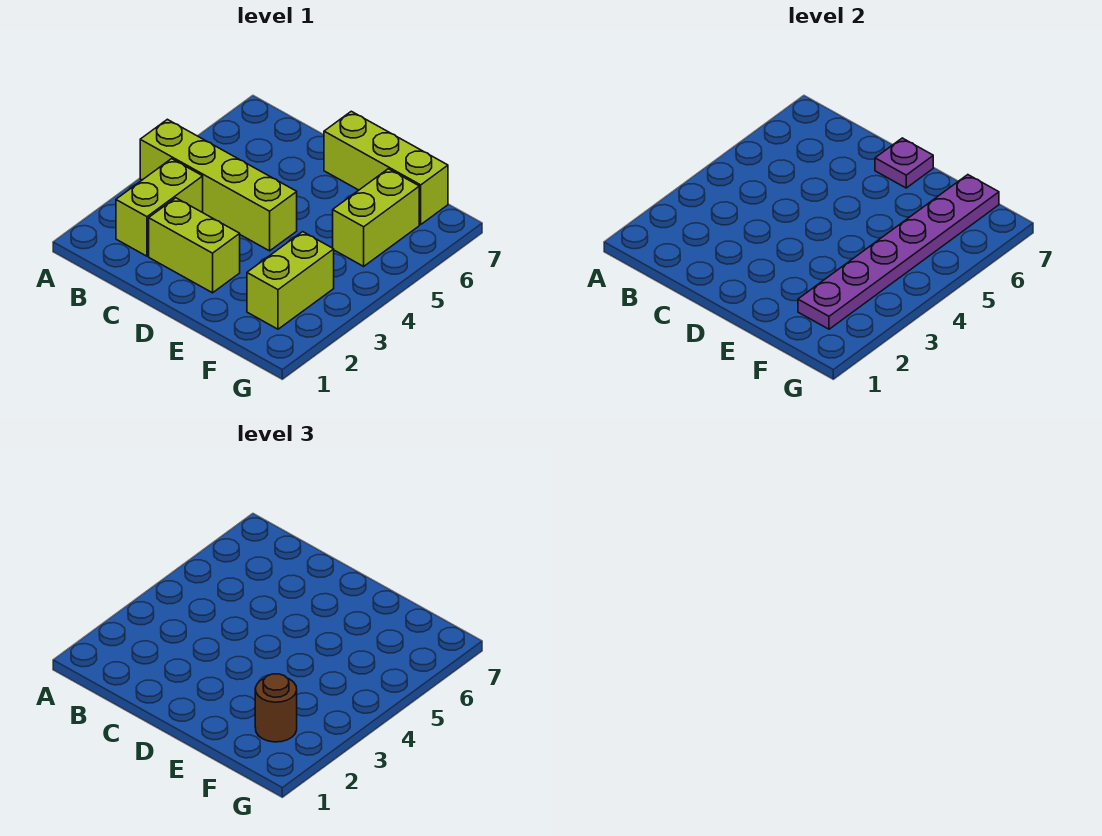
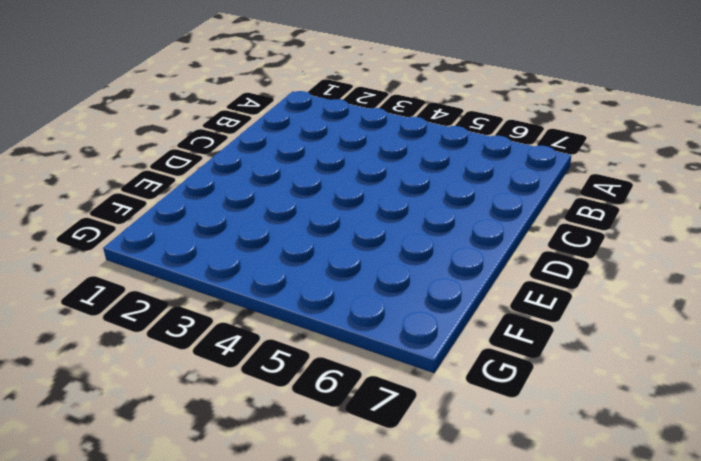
none -> lime brick A4:D4 level 1
none -> lime brick B2:B3 level 1

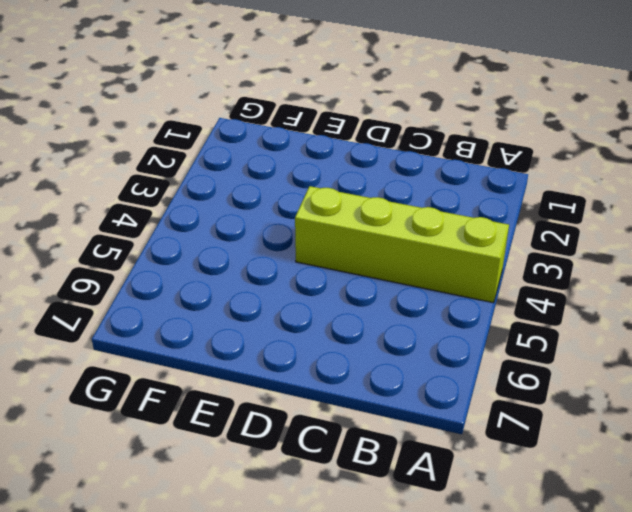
none -> lime brick B2:B3 level 1
none -> lime brick C2:D2 level 1

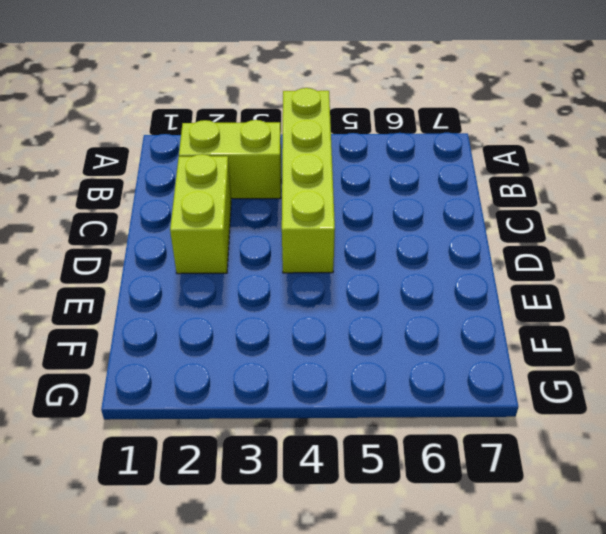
none -> lime brick D7:F7 level 1
none -> lime brick F2:F3 level 1

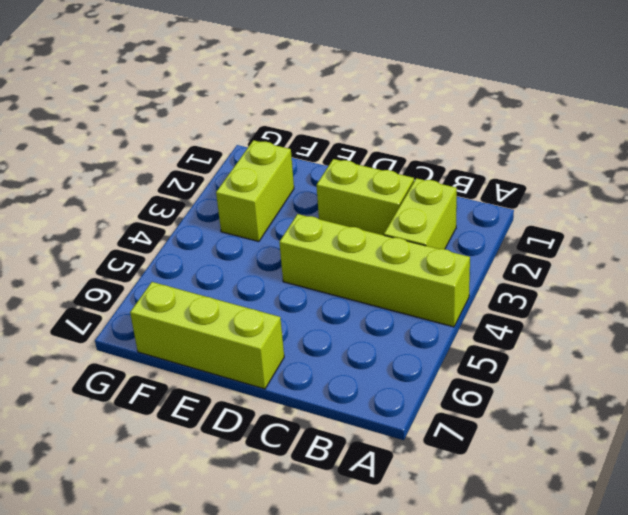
none -> lime brick F5:F6 level 1
none -> purple plate D7 level 2

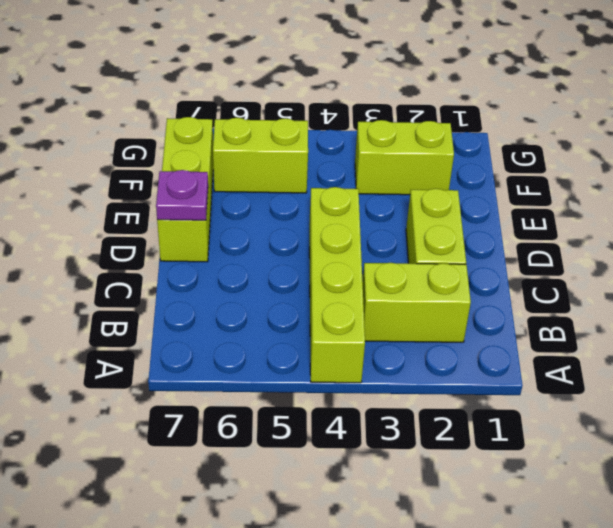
none -> purple plate F2:F7 level 2
none -> brown round brick F2 level 3

